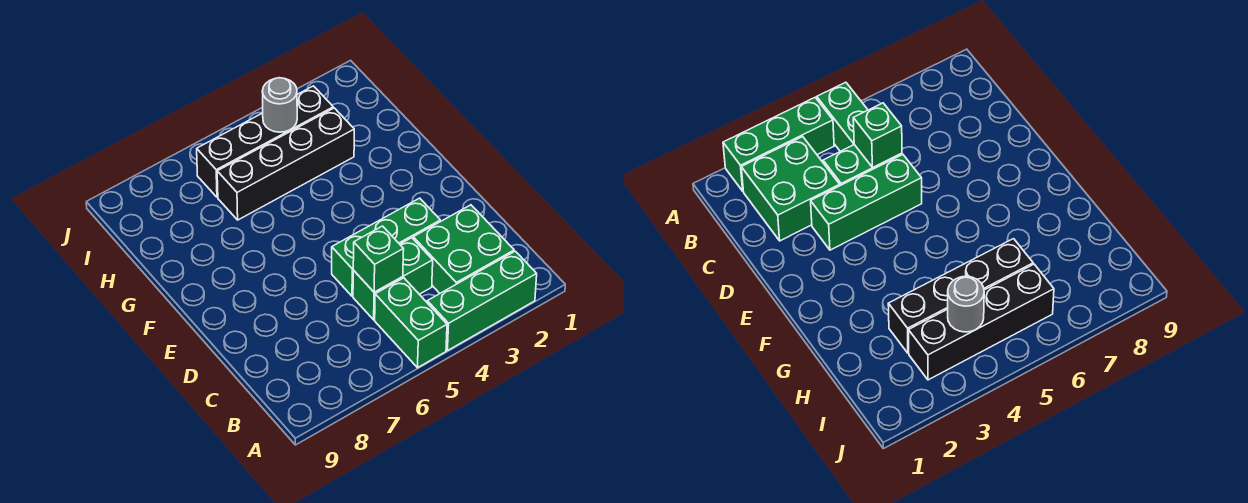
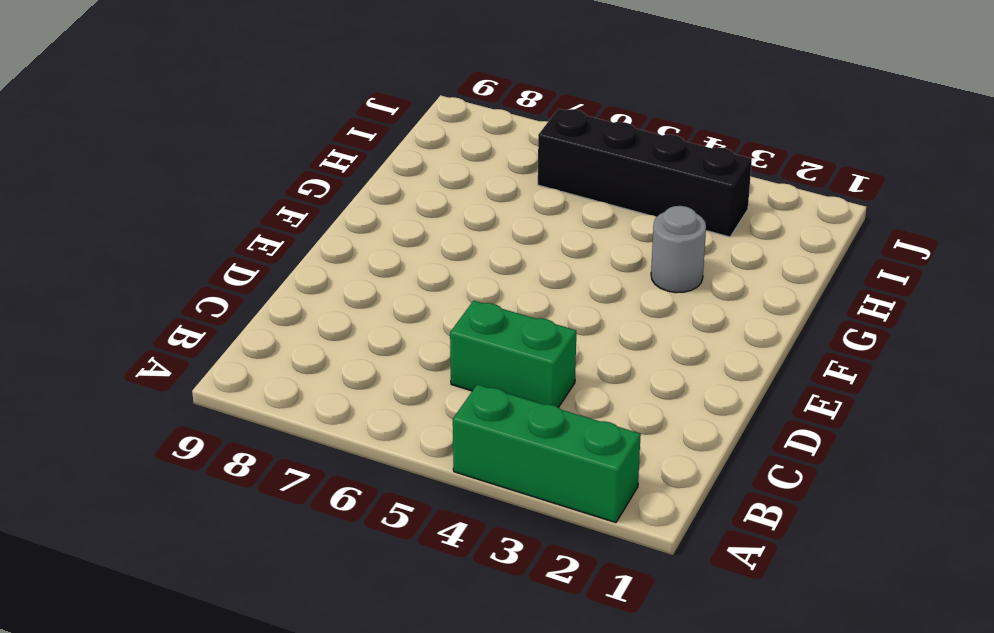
grey round brick G3 level 1 -> grey round brick I4 level 2
none -> green brick A5:B5 level 1
none -> green brick B2:C3 level 1

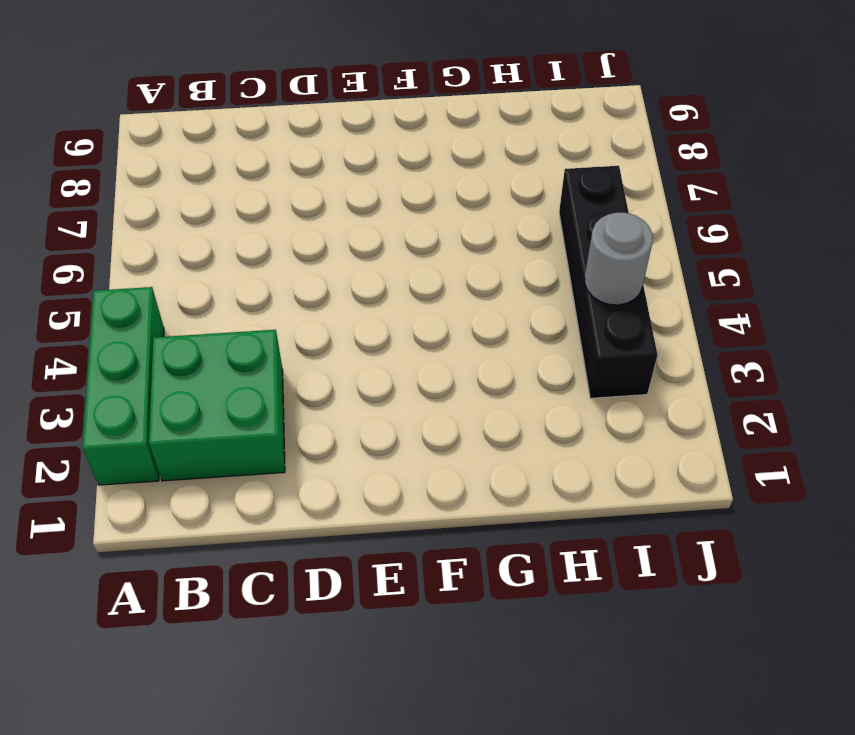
none -> green brick A5:B5 level 1
none -> green brick C4:C5 level 1

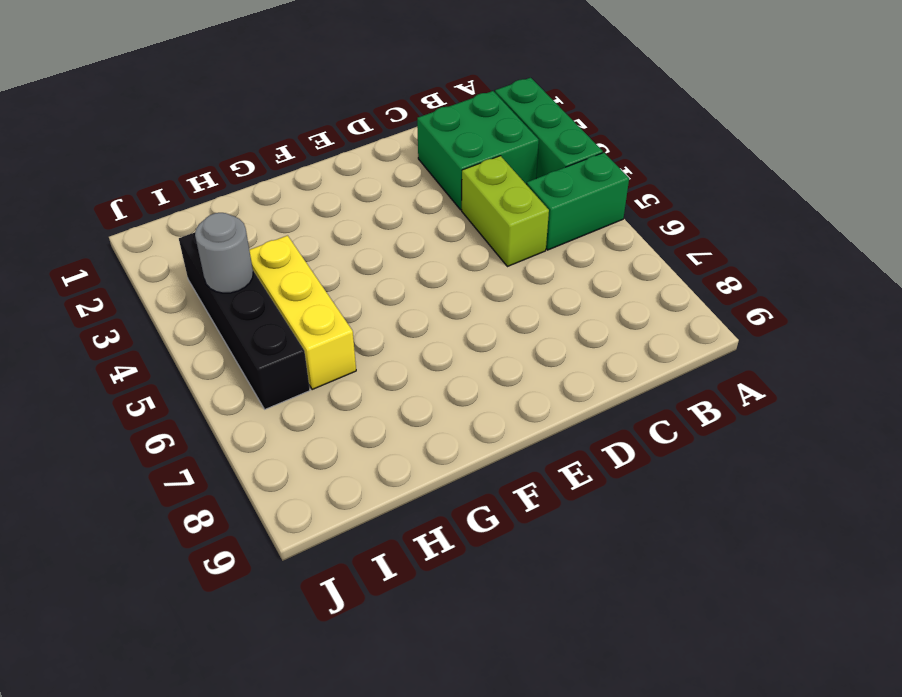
lime brick C4:C5 level 1 -> green brick C4:C5 level 1
yellow brick H4:H6 level 1 -> black brick H3:H6 level 1
none -> green brick D3:D5 level 1
none -> green brick C5 level 2

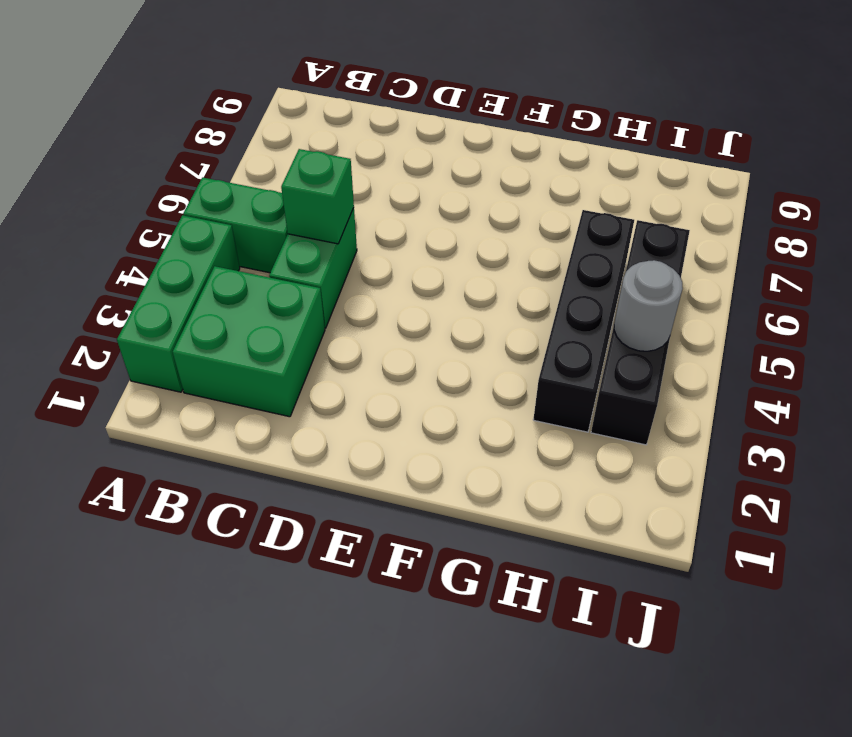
none -> green brick D3:D5 level 1

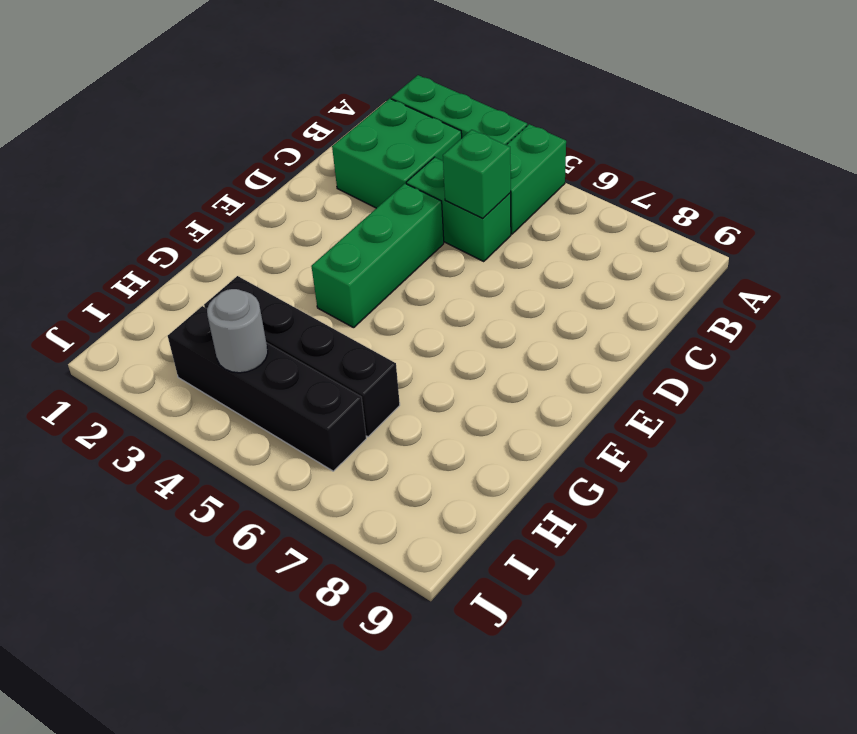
green brick D4:F4 level 1 -> green brick D3:D5 level 1

